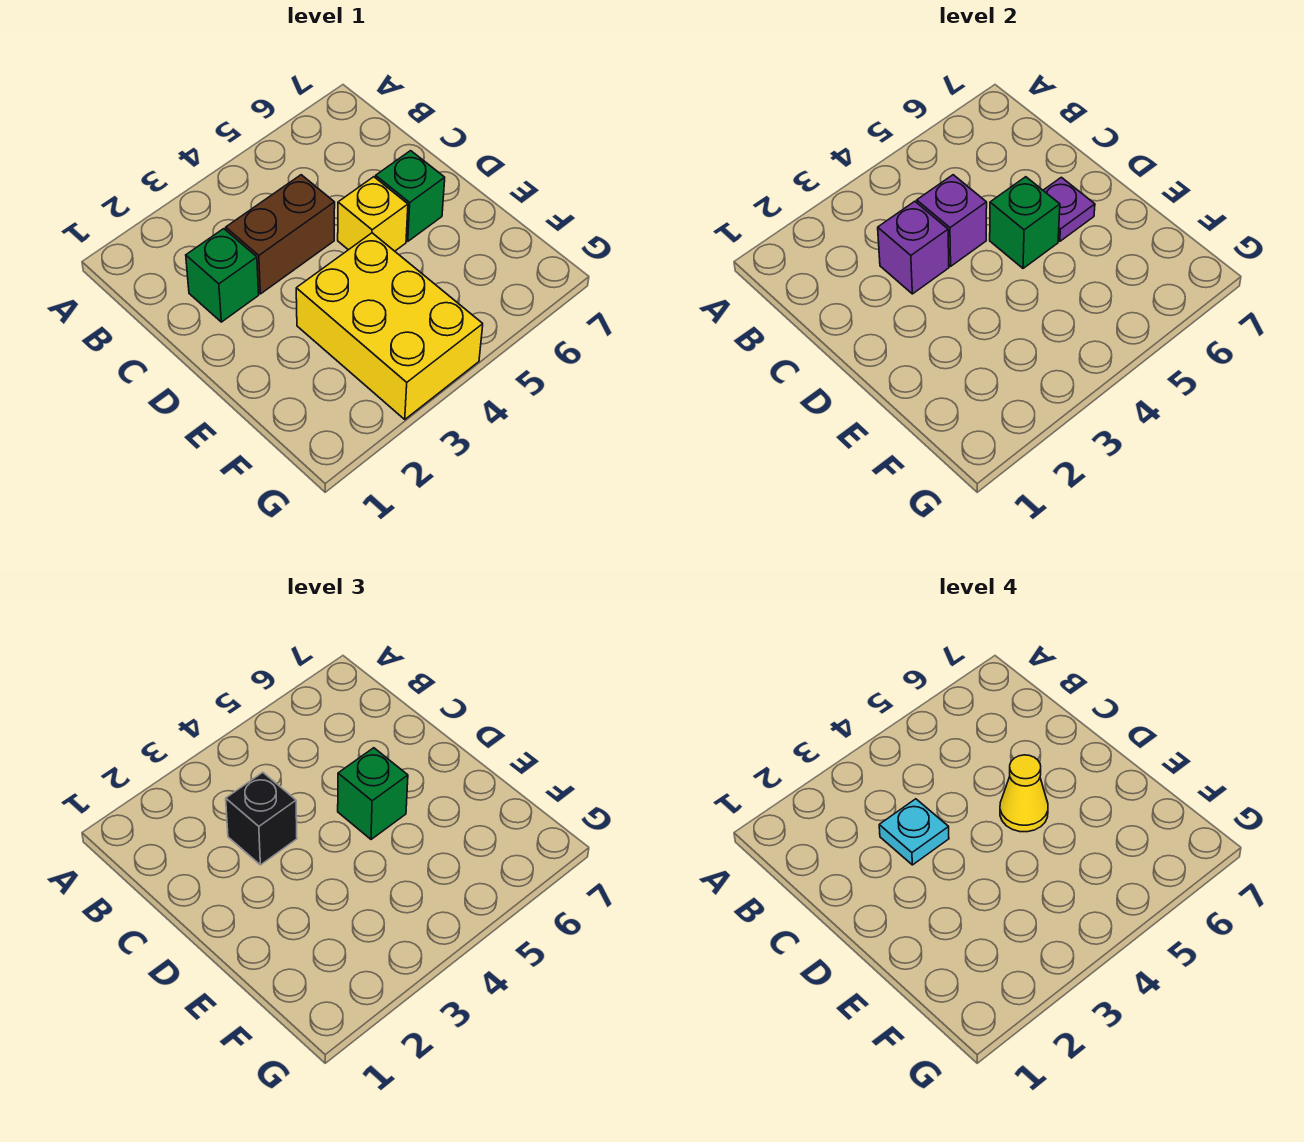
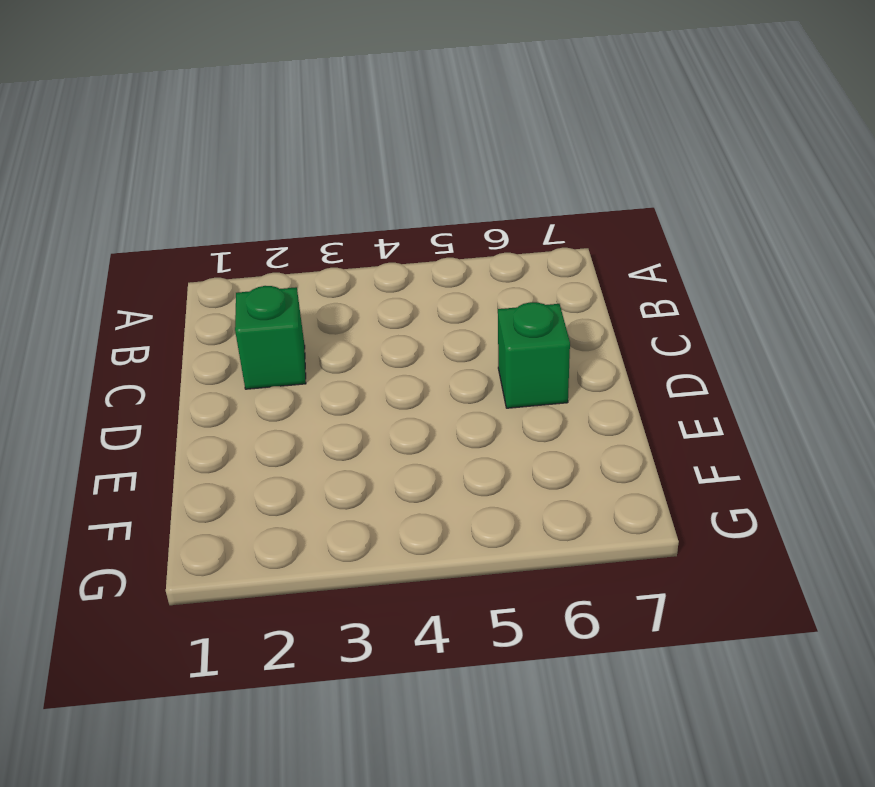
none -> brown brick C3:C4 level 1
none -> yellow brick D5 level 1
none -> yellow brick E3:G4 level 1

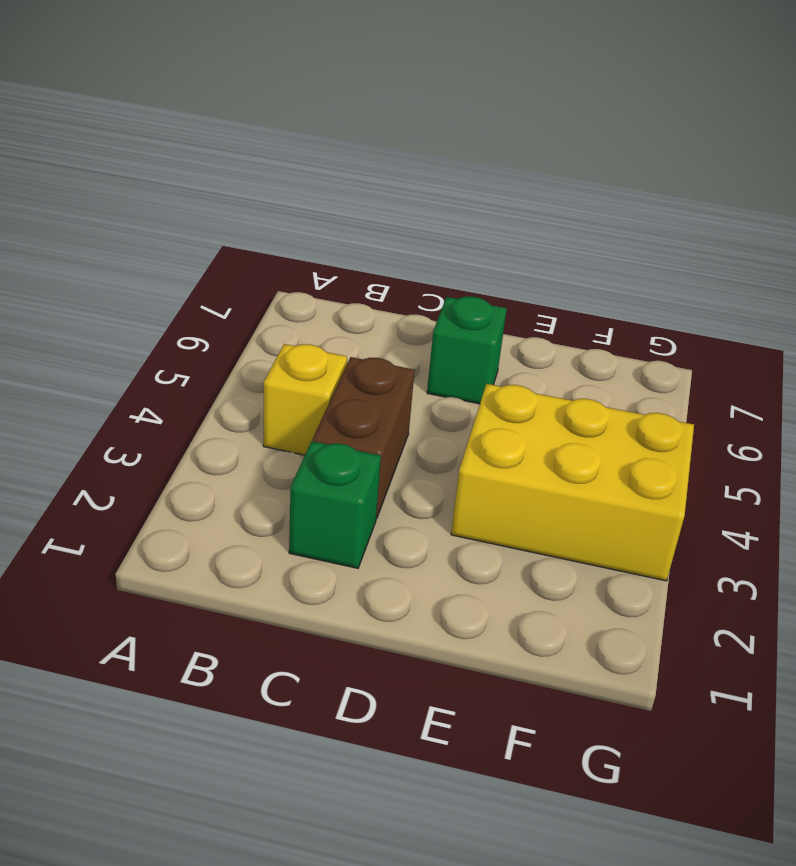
yellow brick B4 level 1 -> yellow brick D5 level 1
none -> purple brick C3 level 2
none -> purple brick C4 level 2
none -> green brick D5 level 2

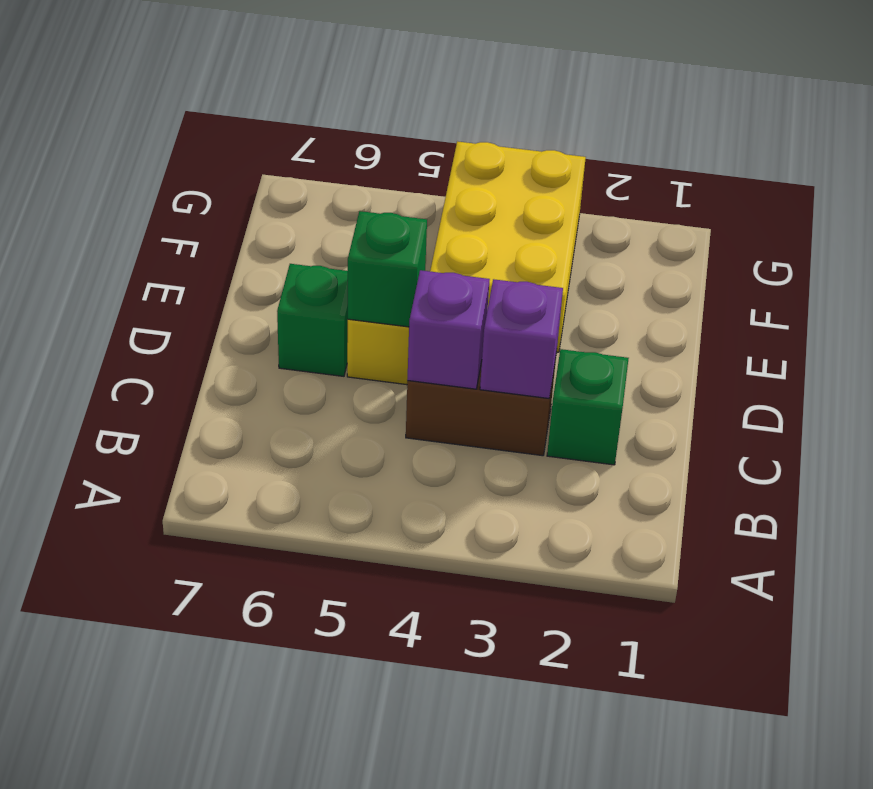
none -> purple plate D6 level 2
none -> black brick C3 level 3
none -> green brick D5 level 3

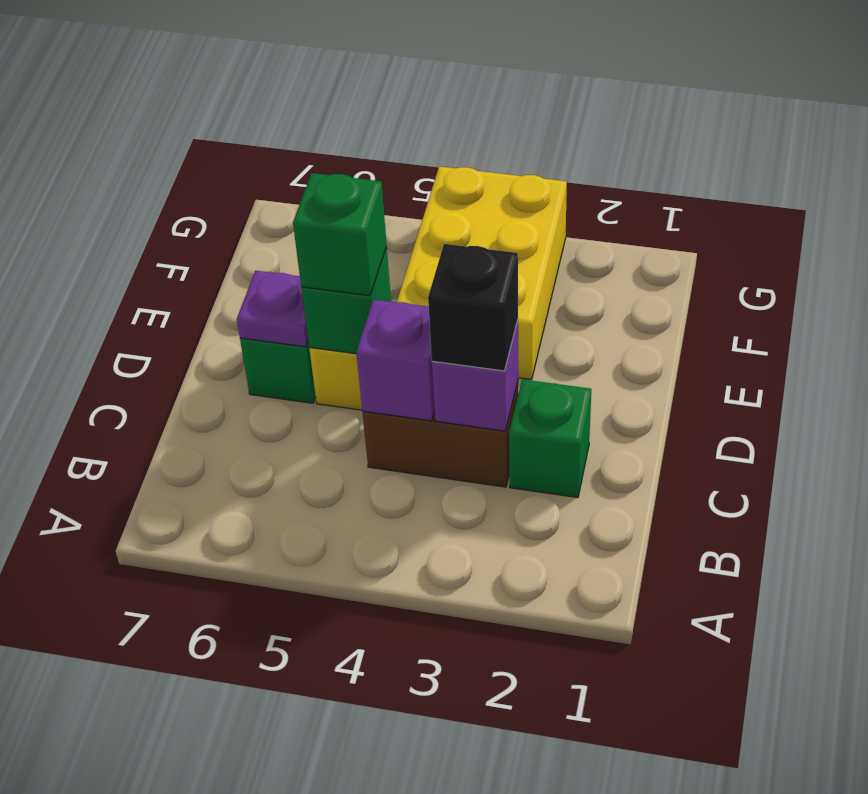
none -> cyan plate C3 level 4
none -> yellow cone D5 level 4

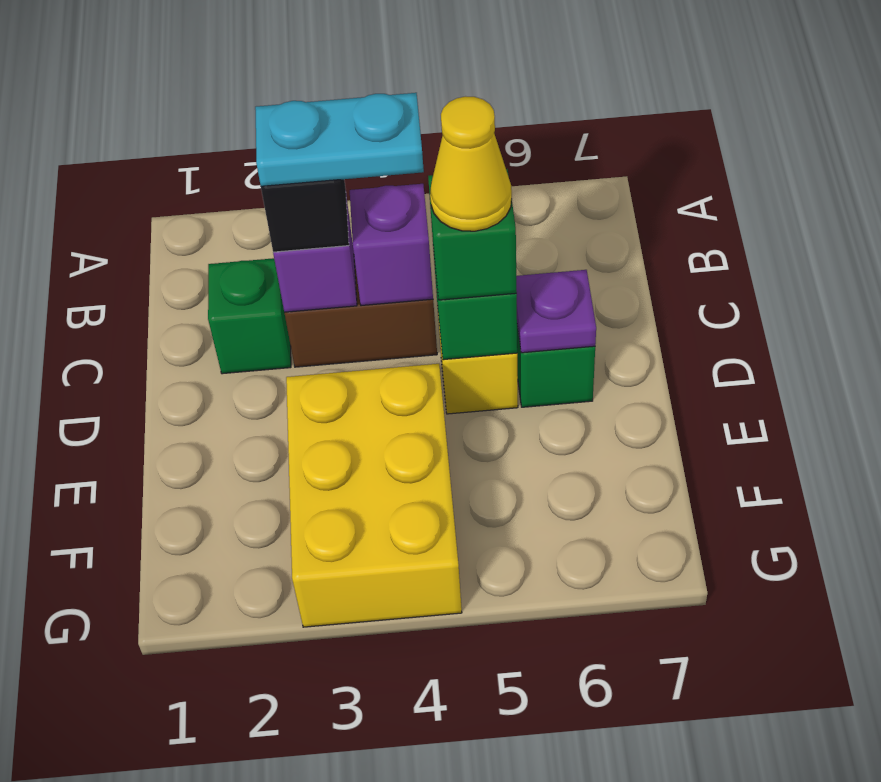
cyan plate C3:C4 level 4 -> cyan plate C3 level 4

